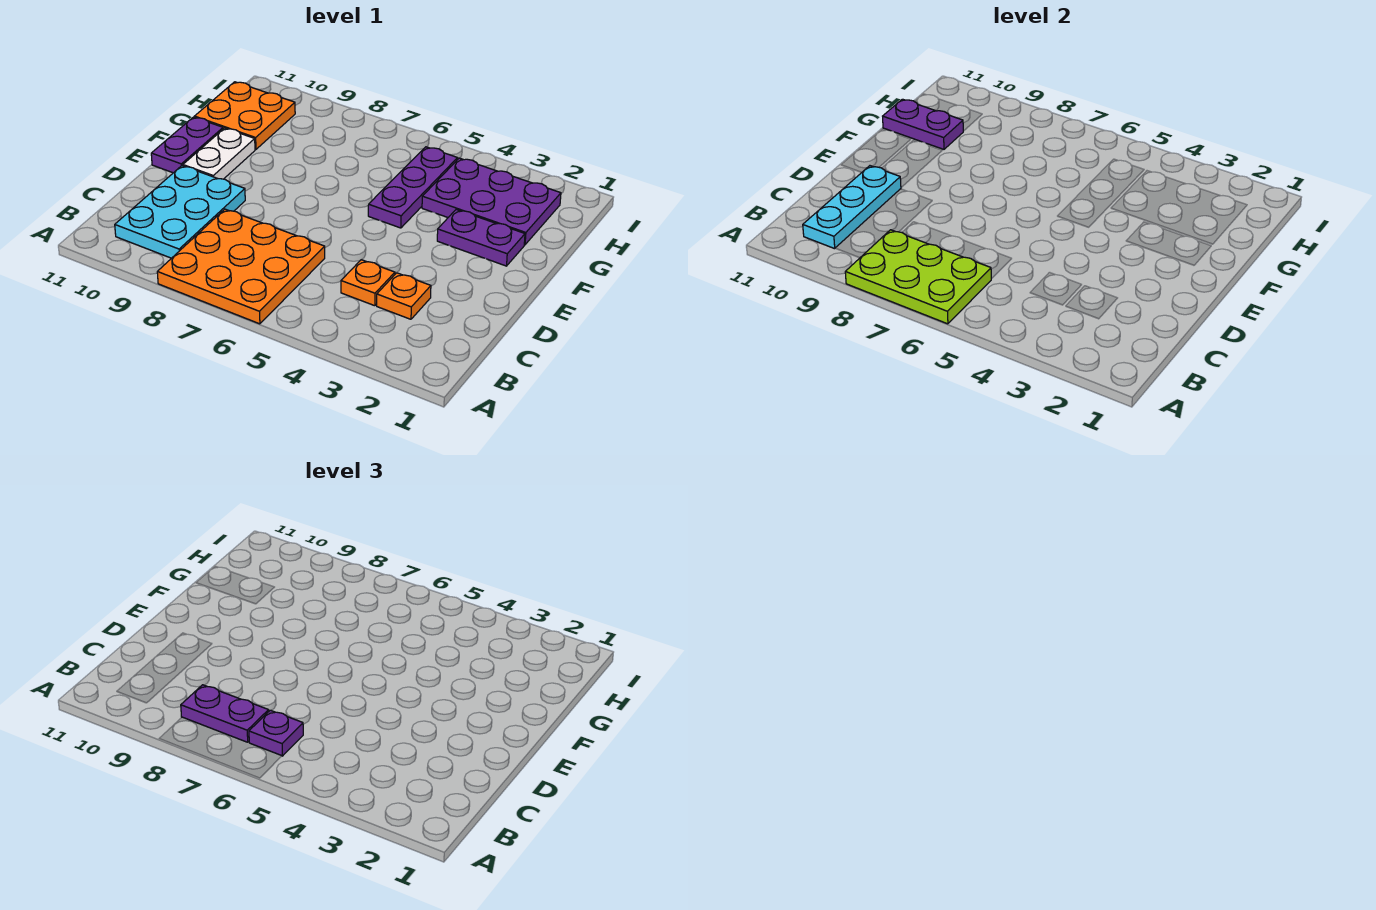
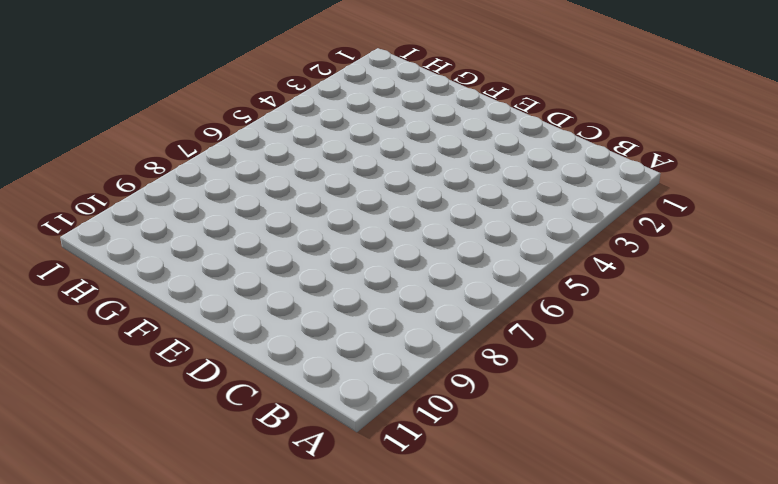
none -> orange plate A6:C8 level 1
none -> cyan plate B9:D10 level 1
none -> orange plate C3 level 1

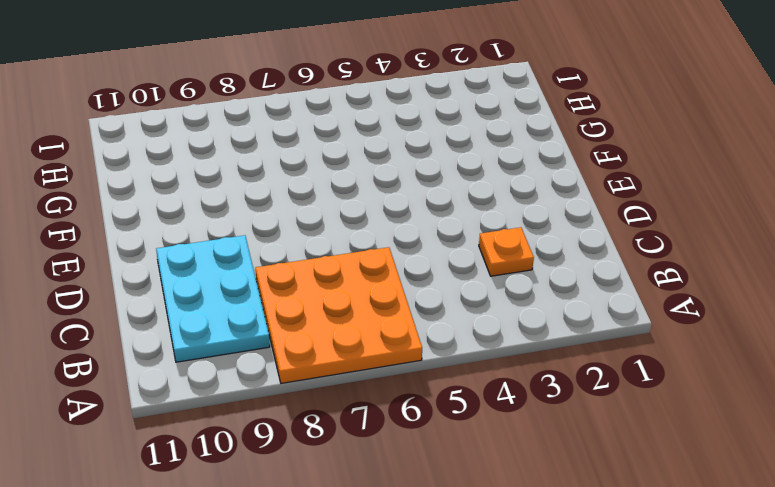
none -> orange plate C4 level 1
none -> white plate E10:F10 level 1
none -> purple plate E11:F11 level 1

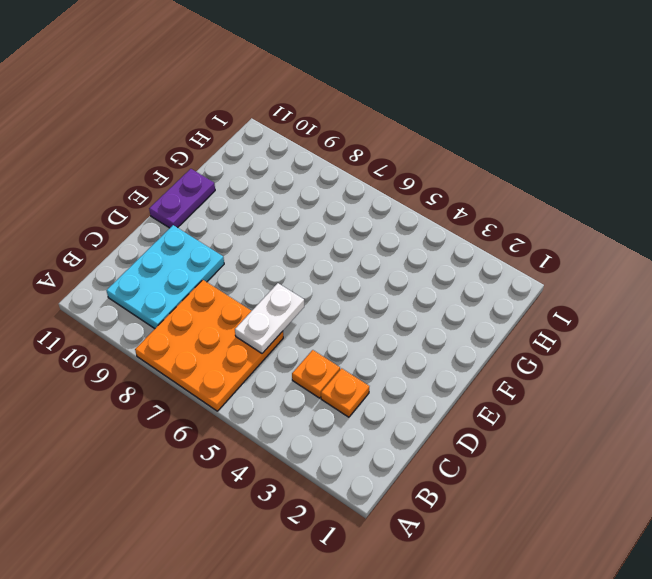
white plate C6:D6 level 2 -> white plate E10:F10 level 1
none -> purple plate F2:F3 level 1
none -> purple plate F5:H5 level 1
none -> purple plate G2:H4 level 1

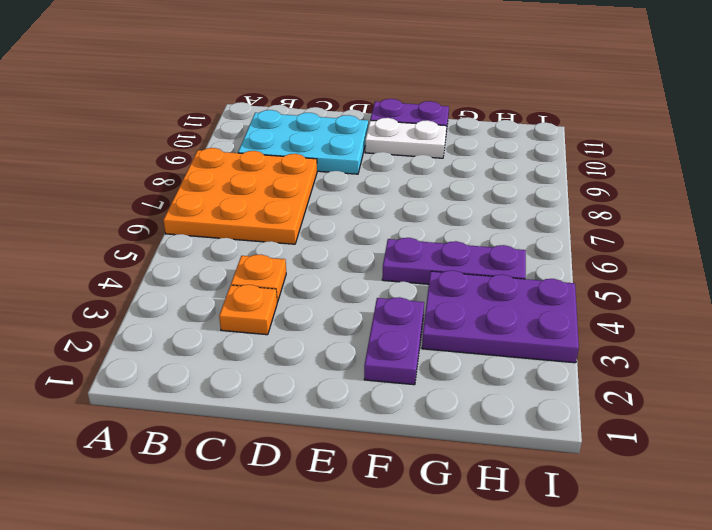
purple plate G3:I4 level 1 -> purple plate G2:H4 level 1
none -> orange plate G10:H11 level 1
none -> lime plate A6:B8 level 2
none -> cyan plate B10:D10 level 2

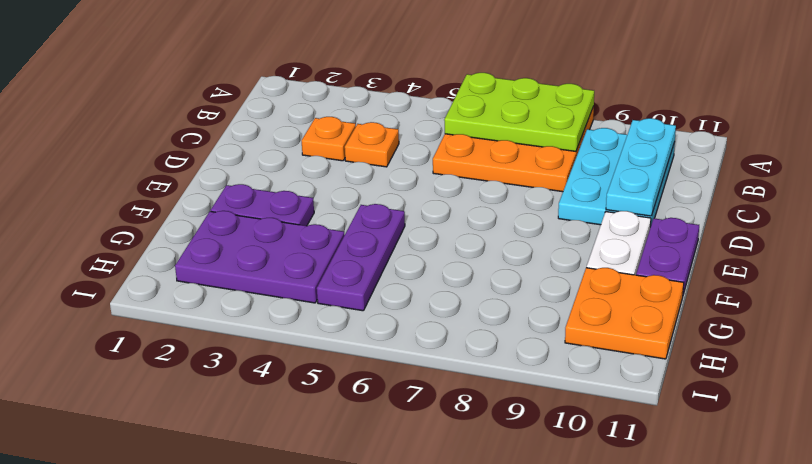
none -> purple plate G10:G11 level 2
none -> purple plate B6 level 3
none -> purple plate B7:B8 level 3

